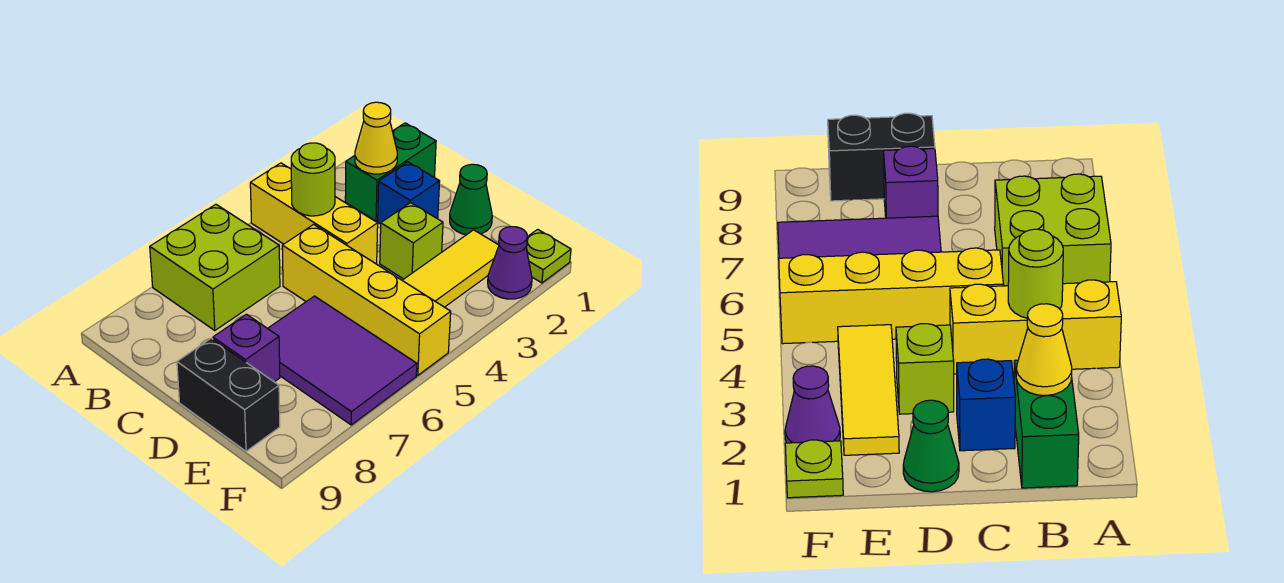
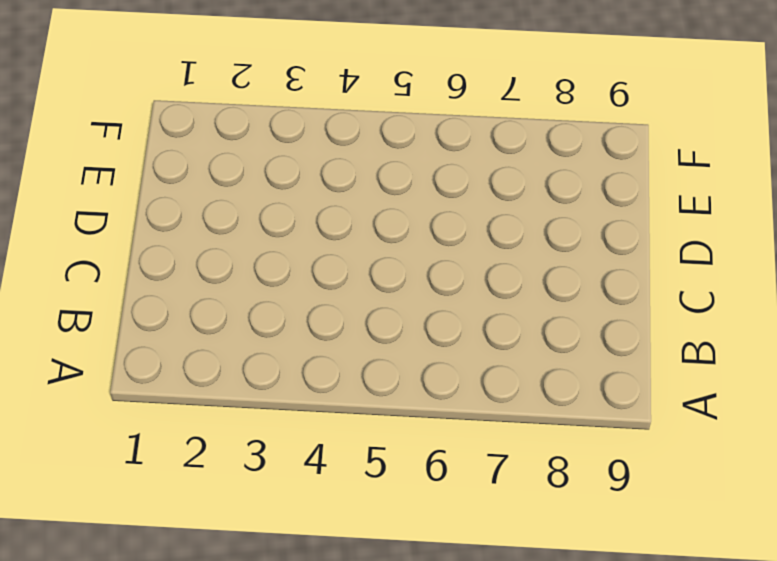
none -> yellow brick A4:C4 level 1
none -> lime brick A6:B7 level 1
none -> green brick B1:B2 level 1

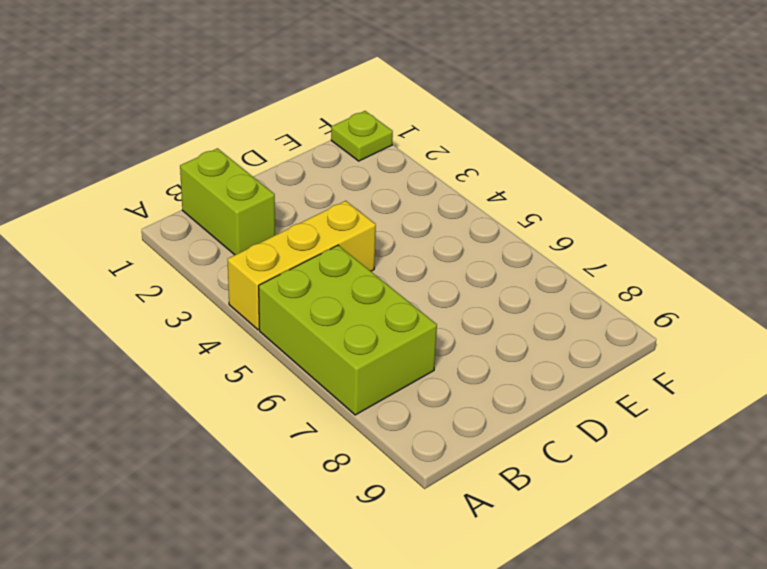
lime brick A5:B7 level 1 -> lime brick A6:B7 level 1
lime brick B1:B2 level 1 -> green brick B1:B2 level 1
none -> blue brick C2 level 1
none -> yellow brick C5:F5 level 1
none -> green cone D1 level 1

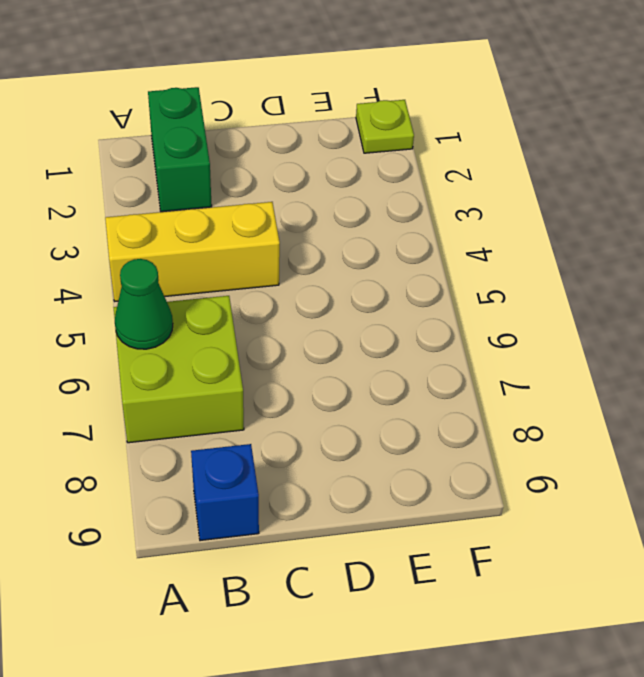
green cone A6 level 2 -> green cone D1 level 1
blue brick B9 level 1 -> blue brick C2 level 1
none -> yellow brick C5:F5 level 1
none -> lime brick D3 level 1
none -> purple tile D6:F7 level 1

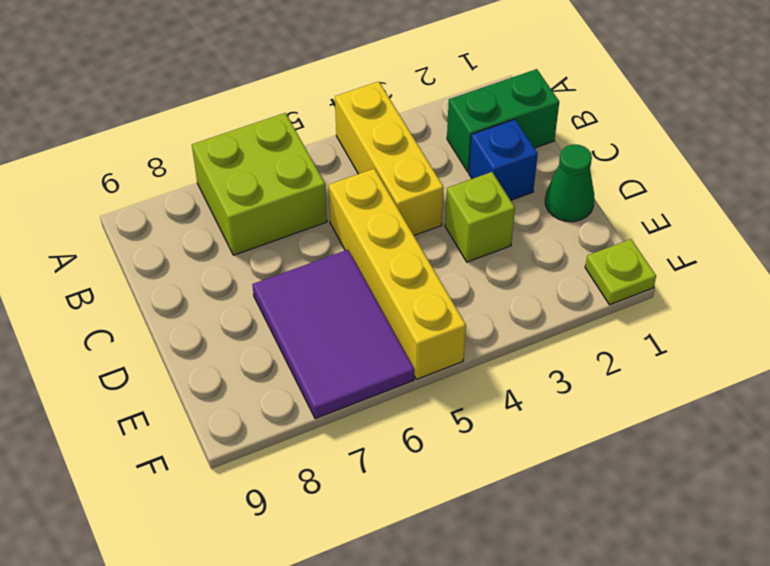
none -> purple brick D8 level 1
none -> black brick D9:E9 level 1
none -> yellow tile E2:E4 level 1

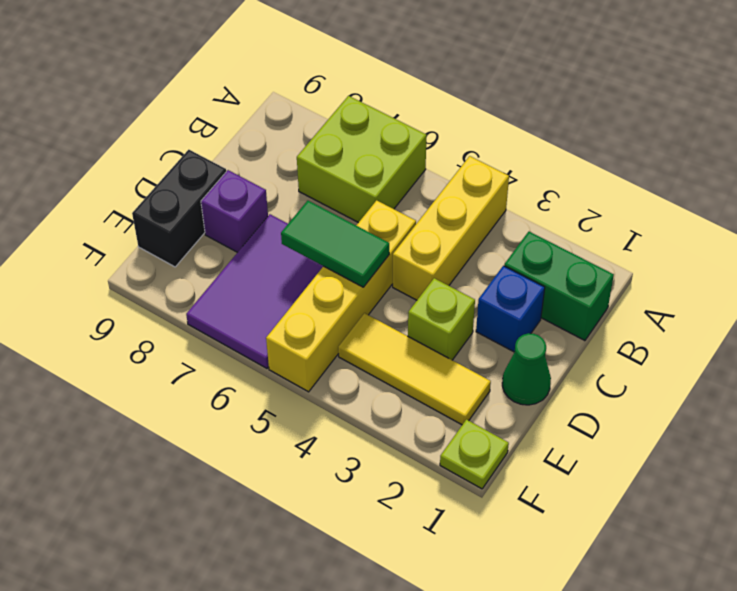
green tile D5:D6 level 2 -> none
none -> purple cone F2 level 1
none -> yellow cone B2 level 2
none -> lime round brick B4 level 2

